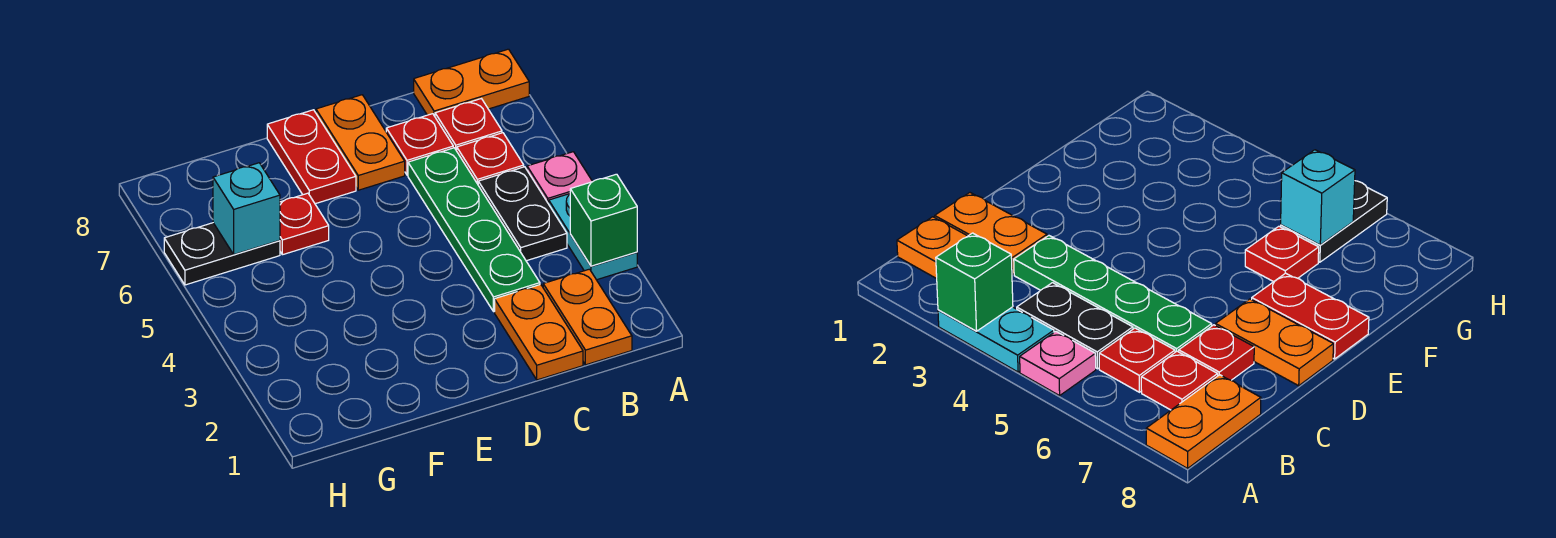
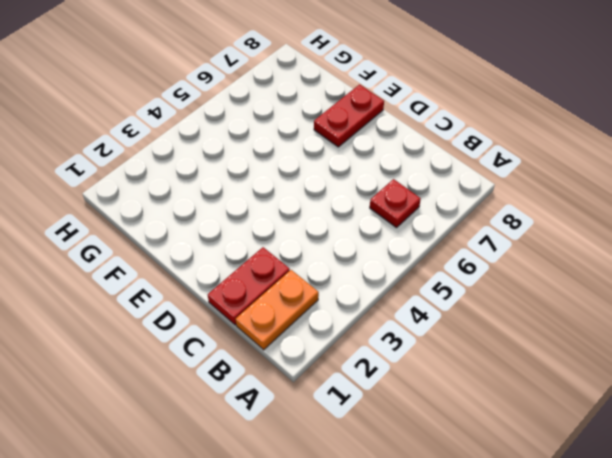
red plate C1:C2 level 1 -> orange plate C1:C2 level 1
none -> cyan plate A3:A4 level 1
none -> pink plate A5 level 1
none -> orange plate A8:B8 level 1

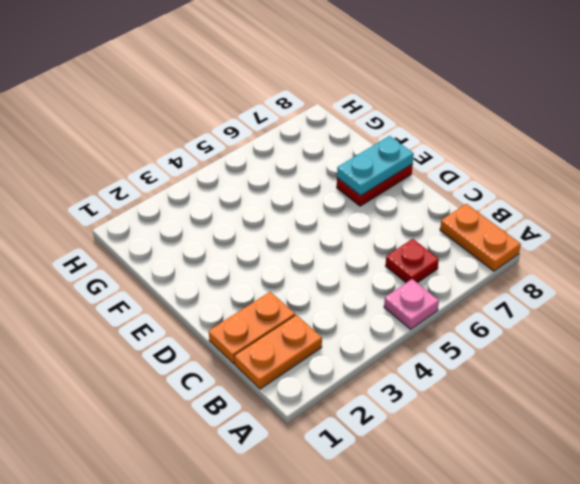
cyan plate E7:E8 level 2 -> cyan plate A3:A4 level 1
none -> black plate B4:B5 level 1
none -> red plate B7 level 1
none -> green plate C3:C6 level 1

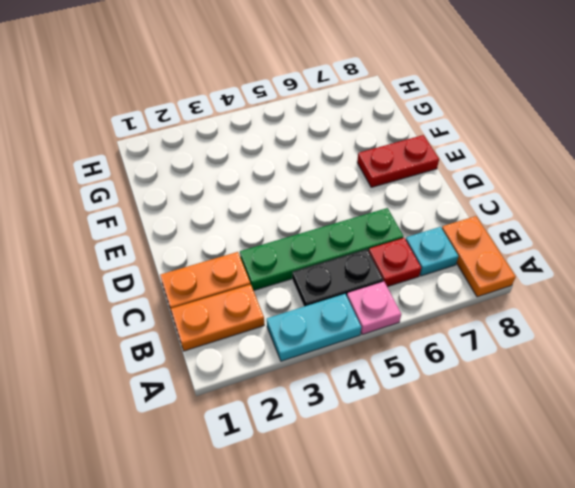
cyan plate B7 level 1 -> red plate B7 level 1
none -> red plate C7 level 1
none -> orange plate D7:D8 level 1
none -> red plate F6 level 1

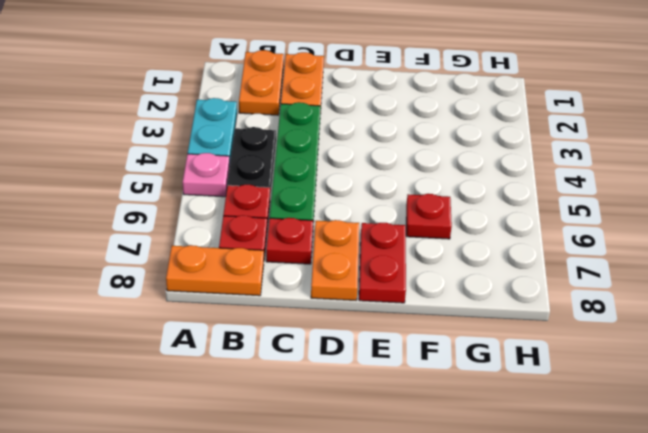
none -> black plate G6:H6 level 1
none -> green brick A3 level 2
none -> cyan brick G6 level 2

